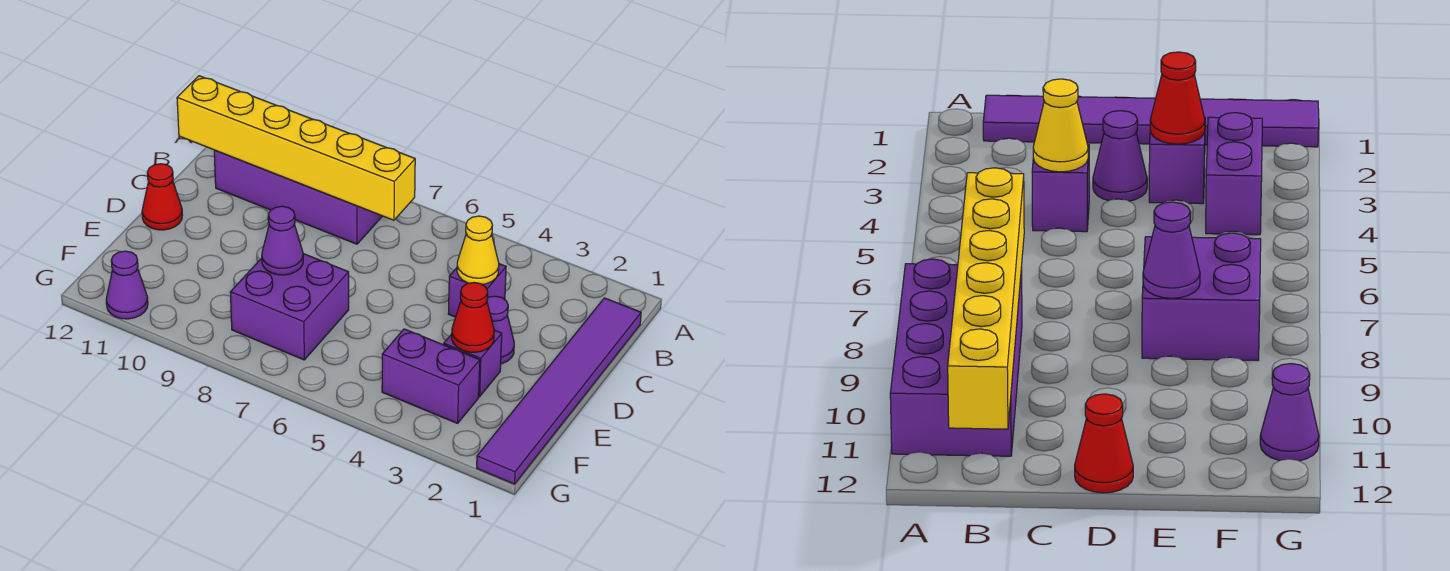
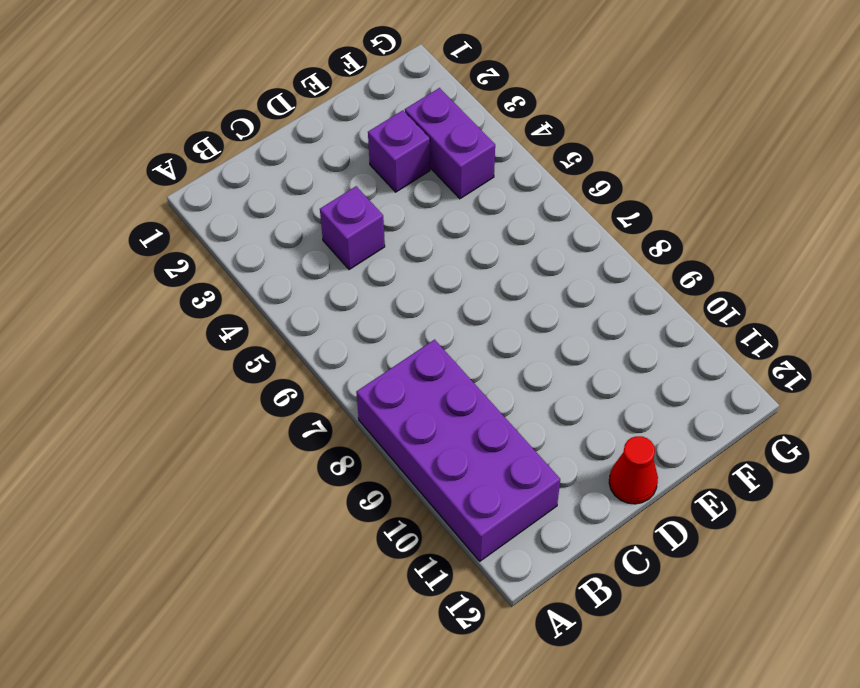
none -> purple tile B1:G1 level 1
none -> purple cone D3 level 1
none -> purple brick E7:F8 level 1

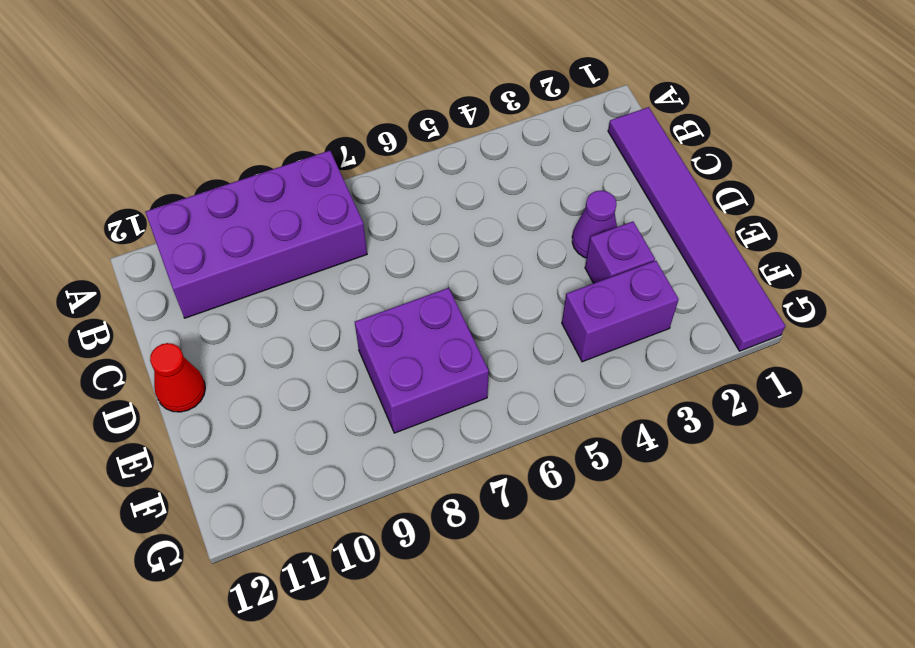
none -> purple brick C4 level 1
none -> purple cone G11 level 1
none -> yellow brick B7:B12 level 2

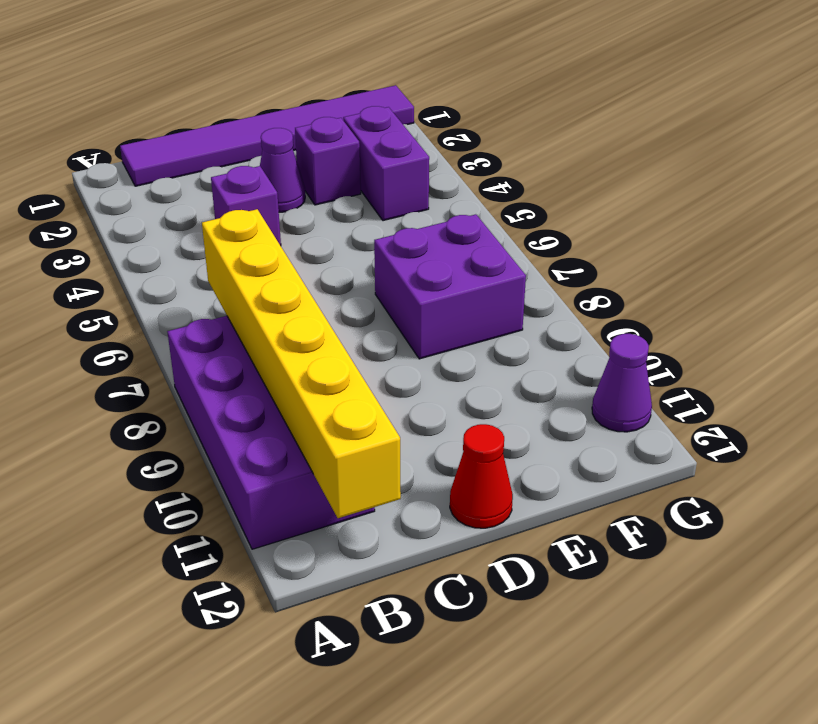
none -> yellow cone C4 level 2
none -> red cone E3 level 2
none -> purple cone E8 level 2

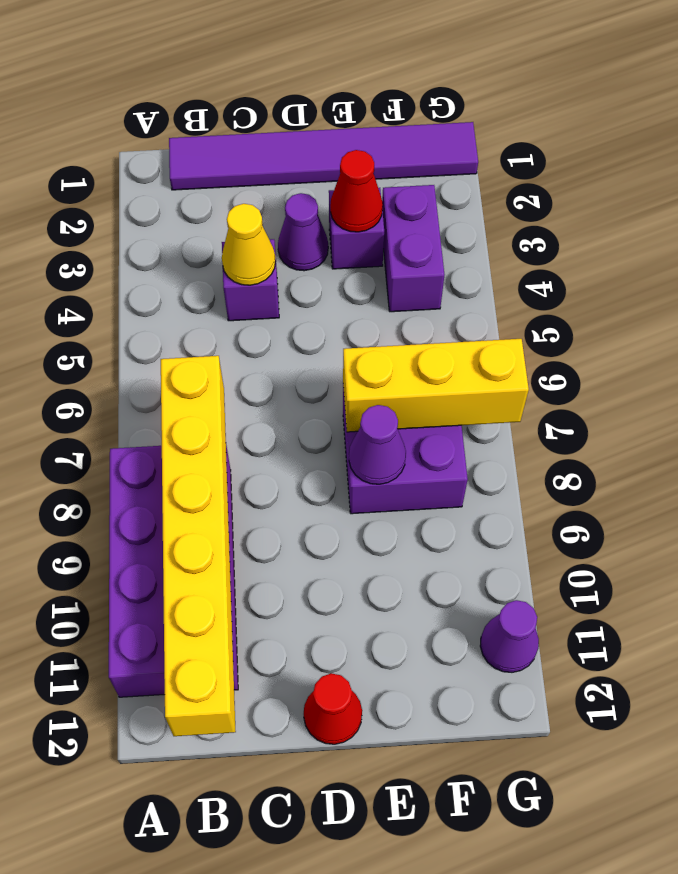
yellow brick E7:G7 level 2 -> none

